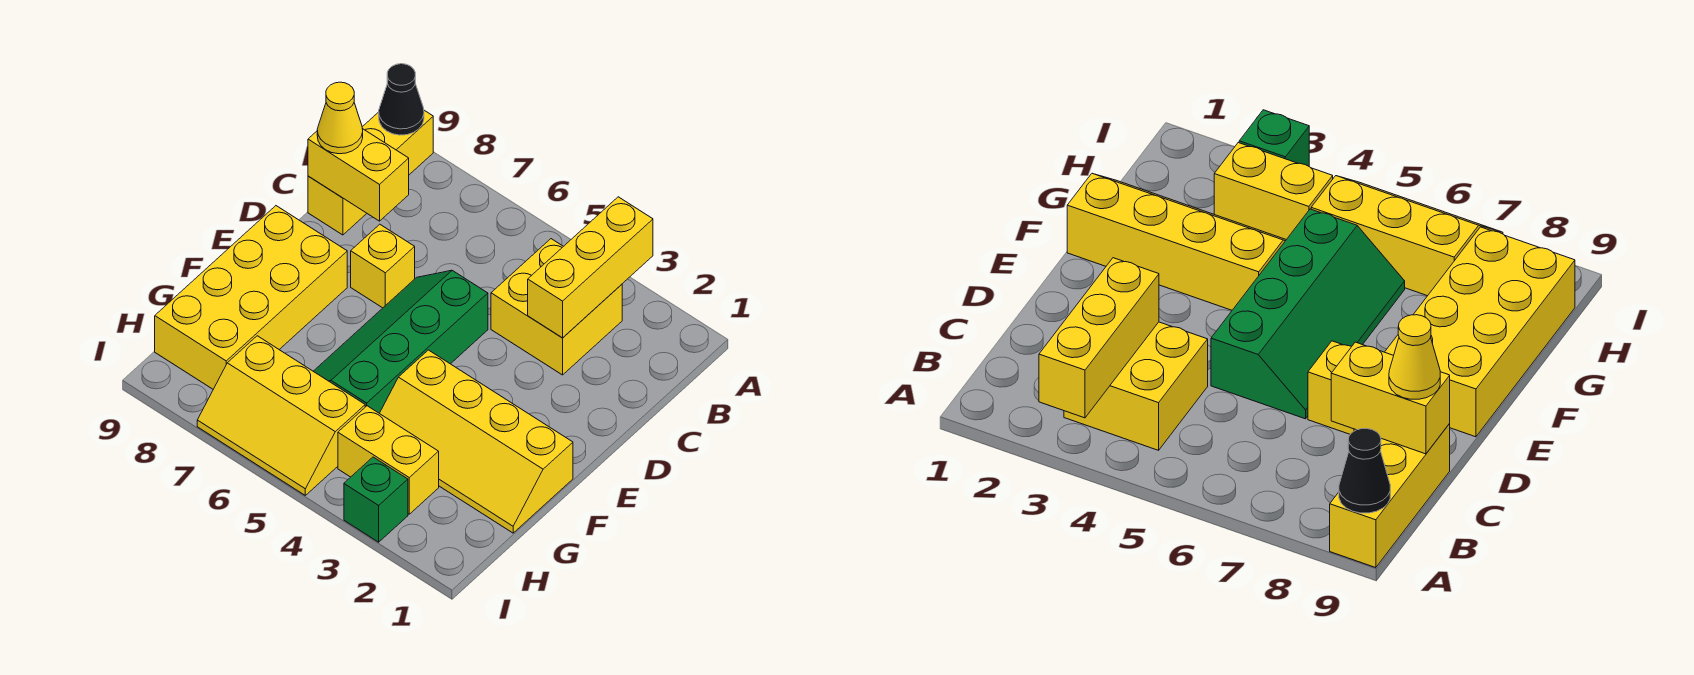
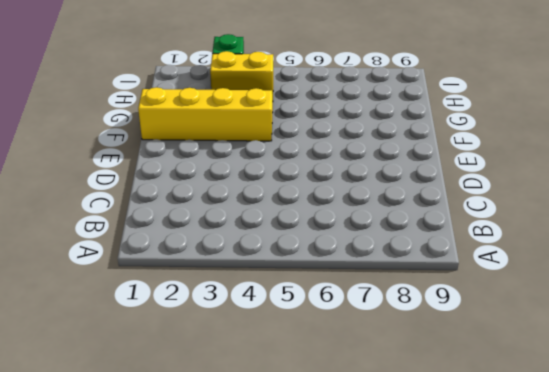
none -> yellow brick A9:C9 level 1
none -> yellow brick B3:C4 level 1
none -> green slope D5:G6 level 1 top 5

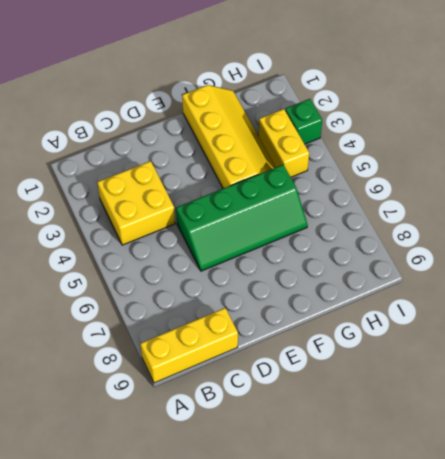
none -> yellow brick D7 level 1
none -> yellow brick E8:H9 level 1
none -> yellow slope H5:I7 level 1 top H

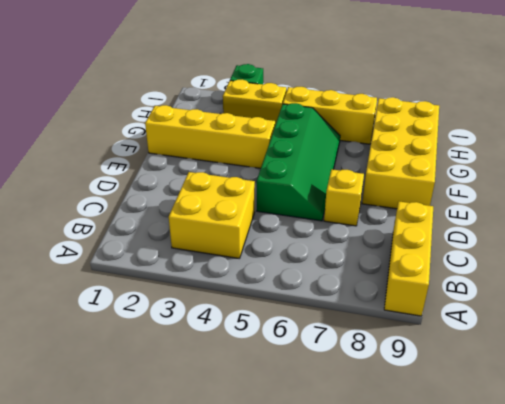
none -> yellow brick A3:C3 level 2
none -> black cone A9 level 2
none -> yellow brick C8:C9 level 2

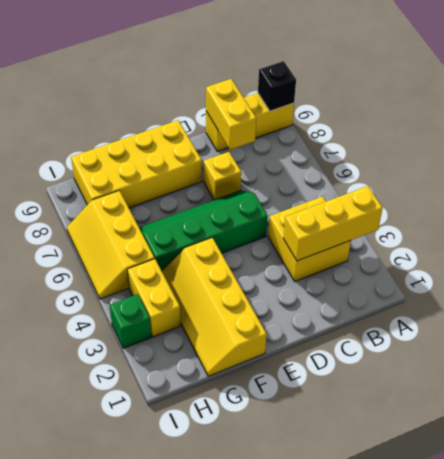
black brick A9 level 2 -> black cone A9 level 2
none -> yellow cone C9 level 3

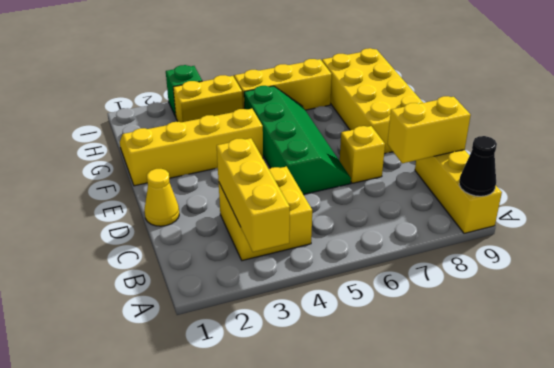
yellow cone D1 level 1 -> yellow cone C9 level 3

